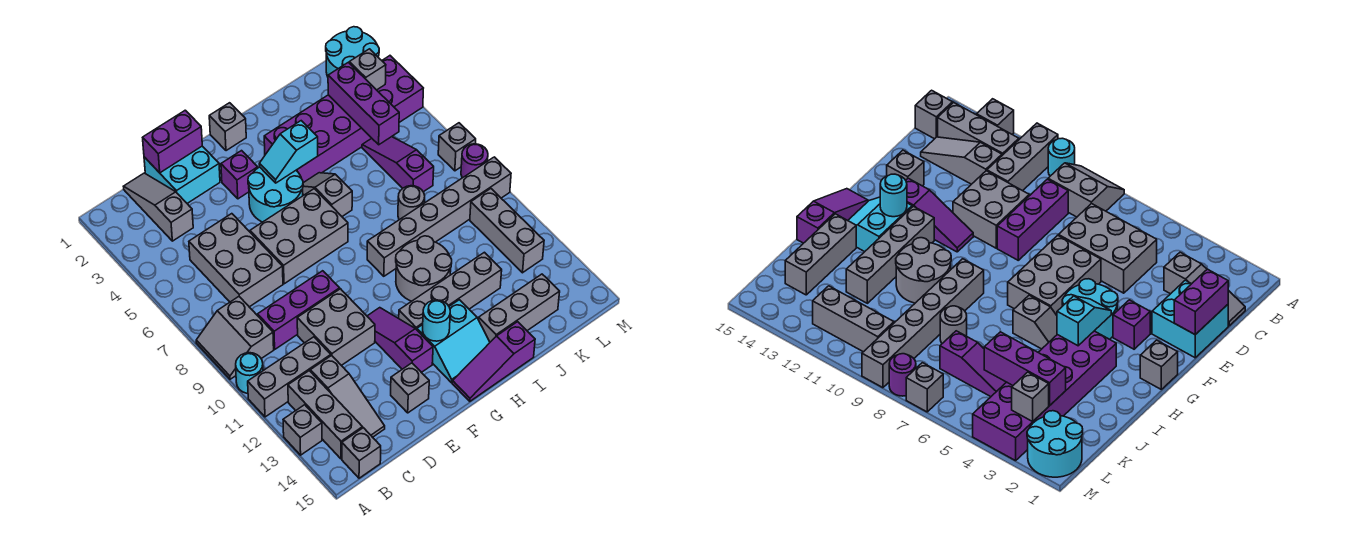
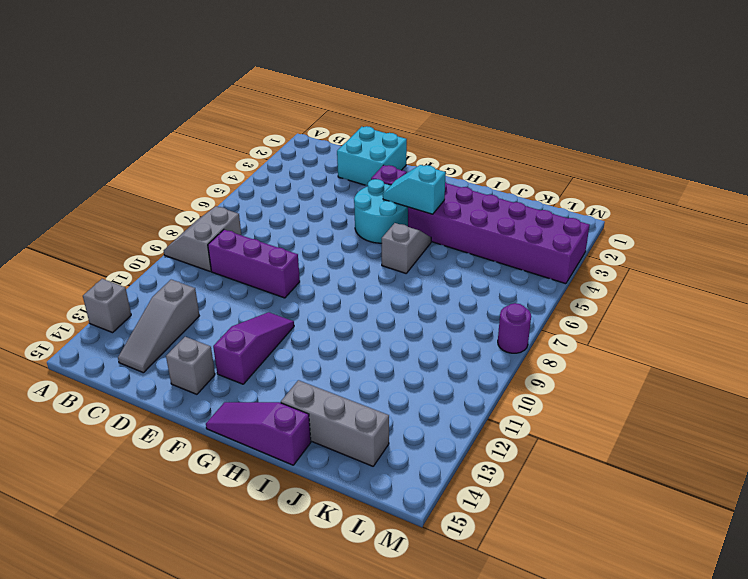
none -> cyan round brick A10 level 1
none -> grey brick A11:C11 level 1
none -> grey brick B12:B14 level 1
none -> grey brick B15 level 1

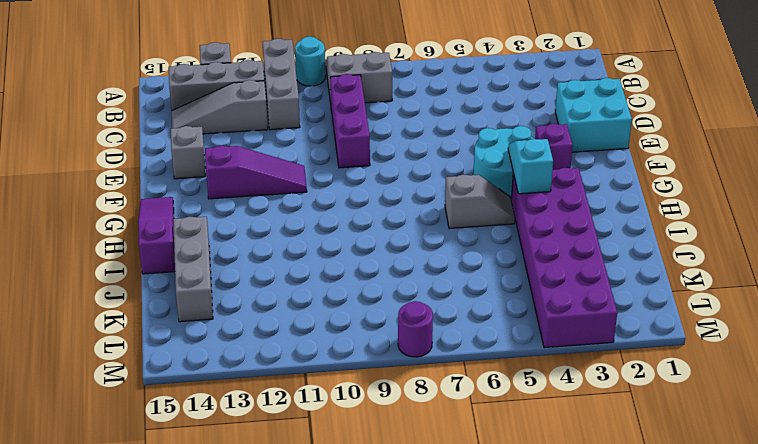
none -> grey brick B15 level 1
none -> grey slope C1:C3 level 1 top 3
none -> grey brick C5:D7 level 1
none -> grey brick D10:E11 level 1

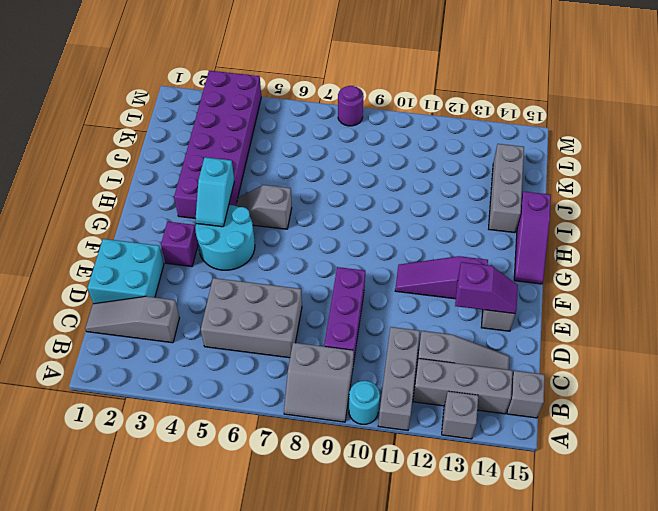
purple slope E13:E14 level 2 top 13 -> none
none -> grey brick D10:E11 level 1
none -> grey brick E6:G7 level 1
none -> grey brick G1 level 1
none -> grey brick G12:J12 level 1

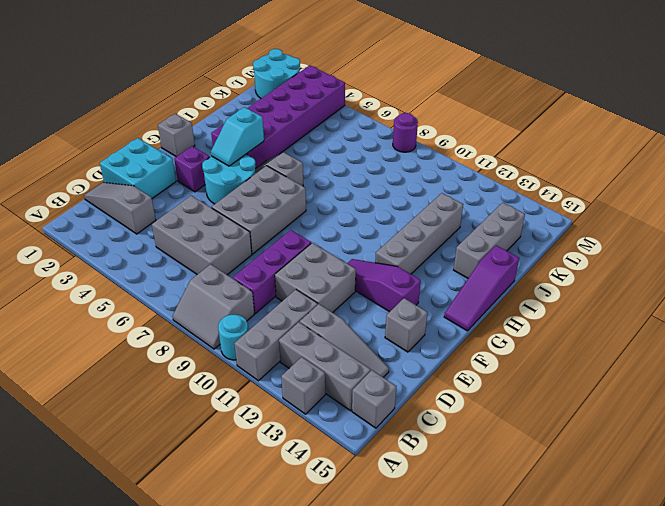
none -> cyan slope G13:H14 level 1 top 13
none -> grey brick H9:M9 level 1
none -> grey round brick H10:I11 level 1
none -> grey round brick J8 level 1

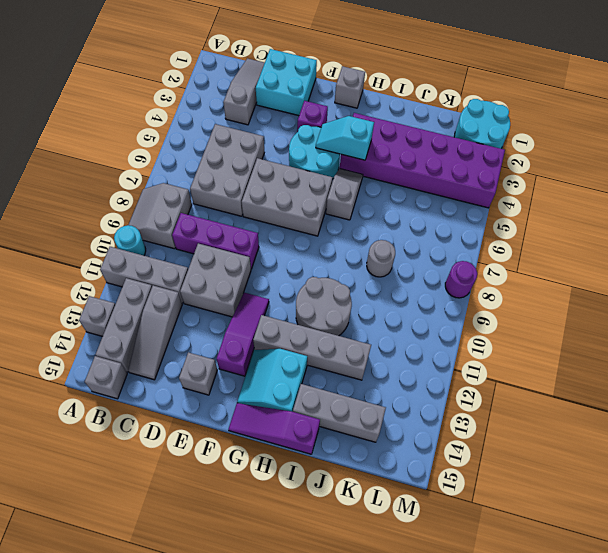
cyan slope G13:H14 level 1 top H -> cyan slope G13:H14 level 1 top 13
none -> grey brick H9:M9 level 1
none -> purple slope K5:K7 level 1 top 7
none -> grey brick L10:L12 level 1
none -> grey brick M7 level 1

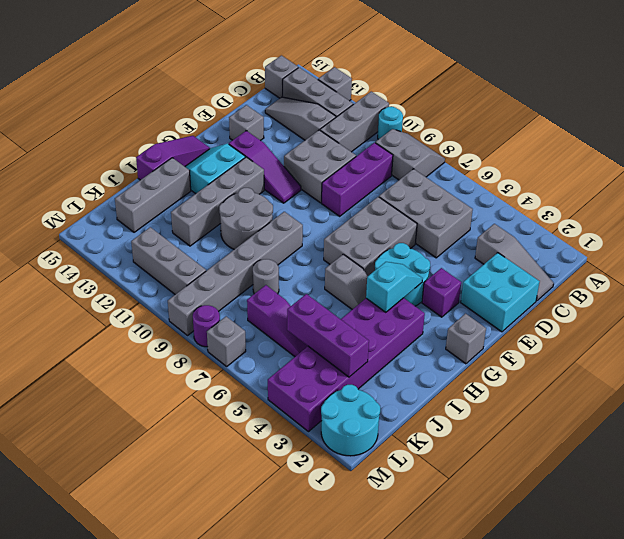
none -> purple brick D1:E1 level 2
none -> cyan round brick G13 level 2
none -> grey brick L3 level 2

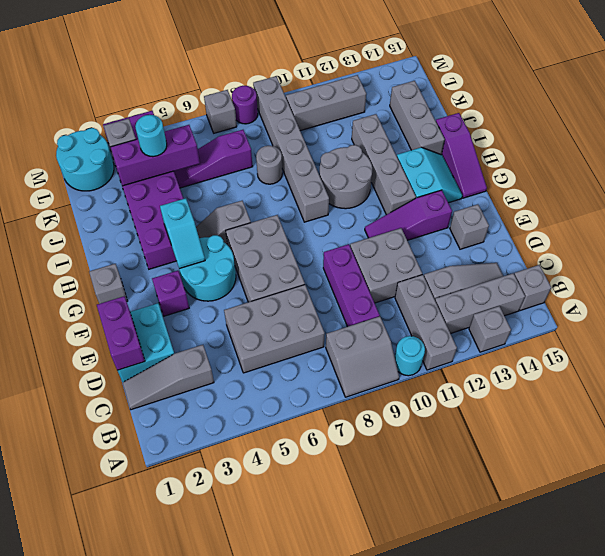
cyan round brick K4 level 3 -> cyan round brick G13 level 2

